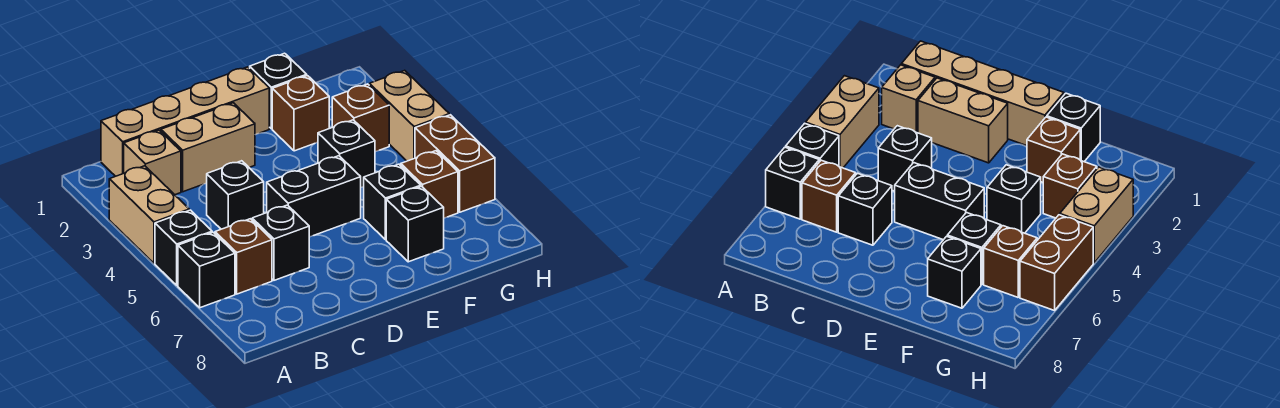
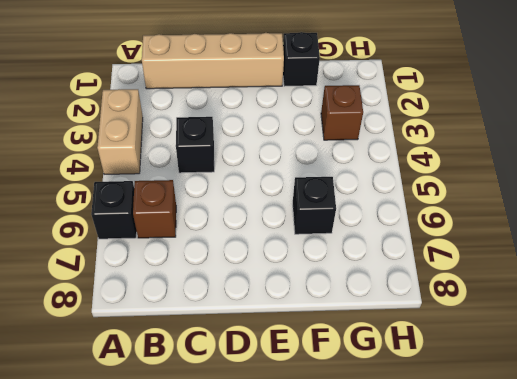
none -> black brick A5 level 1
none -> tan brick B2 level 1
none -> tan brick C2:D2 level 1

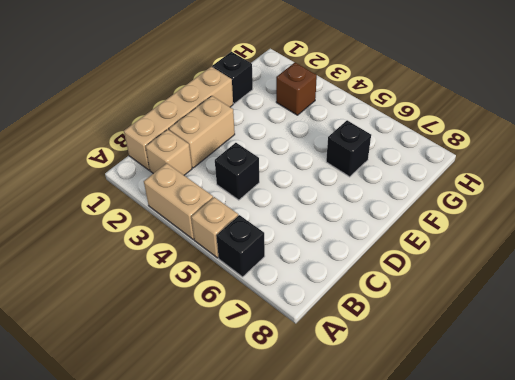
tan brick A5 level 1 -> black brick A5 level 1
none -> brown brick B6 level 1
none -> black brick C6 level 1
none -> black brick D5:E5 level 1

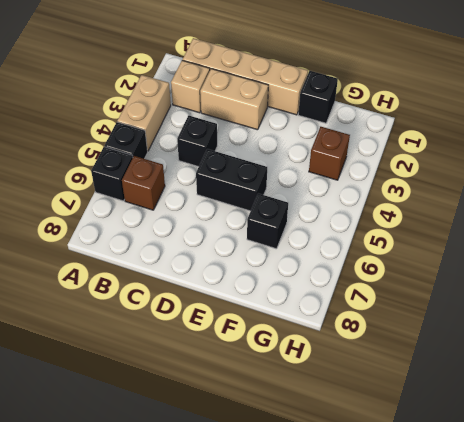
none -> black brick C6 level 1
none -> brown brick F2 level 1
none -> black brick F4 level 1

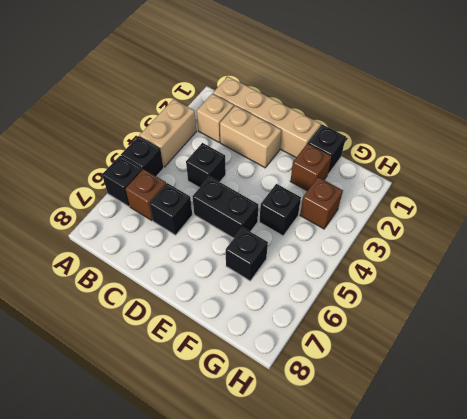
none -> black brick F7 level 1
none -> brown brick G6 level 1
none -> tan brick H3:H4 level 1

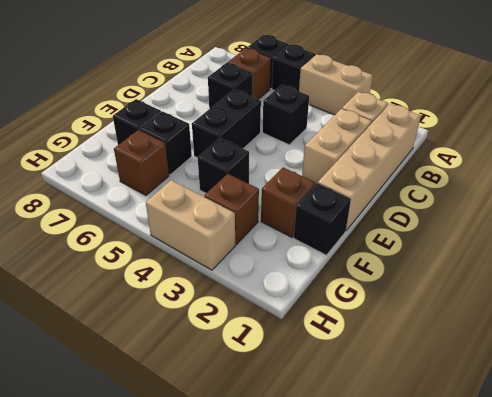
none -> brown brick H5:H6 level 1

